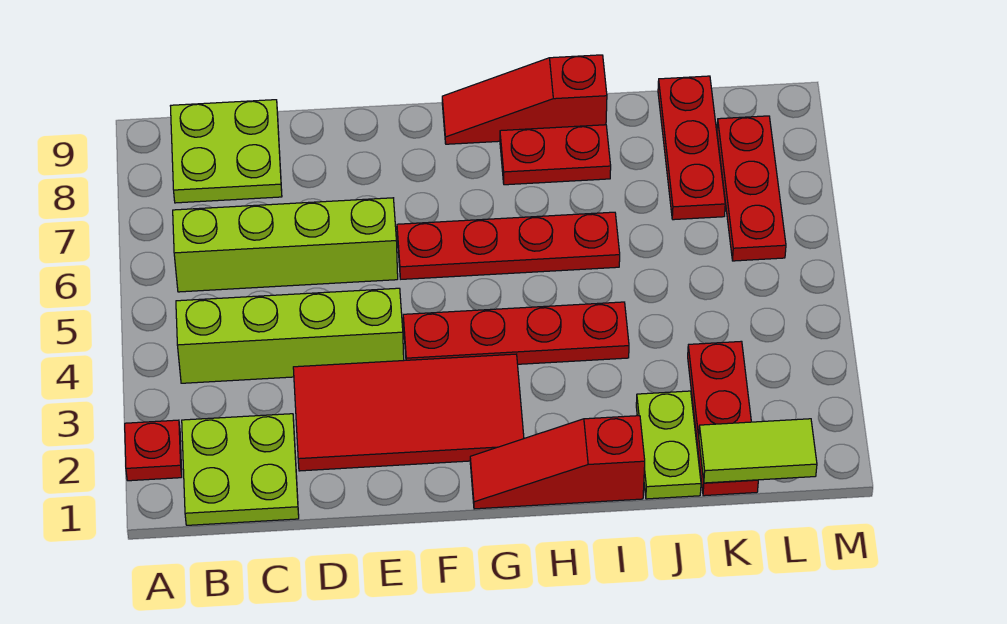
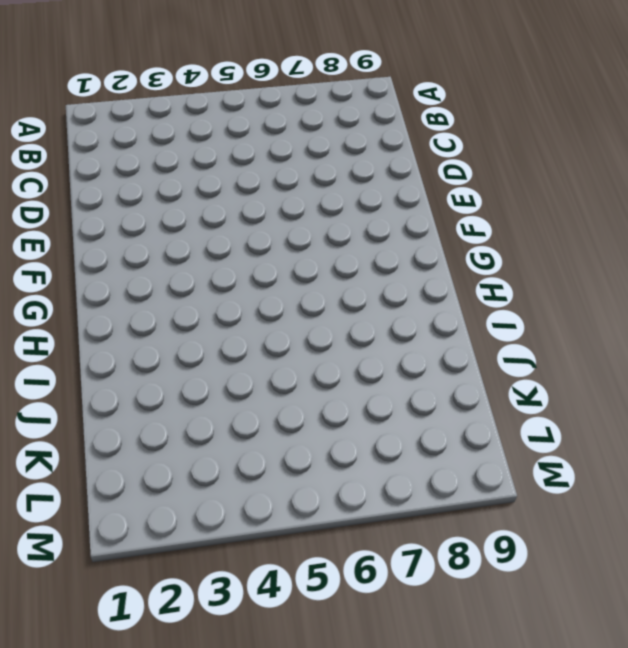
none -> red plate A2 level 1
none -> lime plate B1:C2 level 1
none -> lime brick B4:E4 level 1

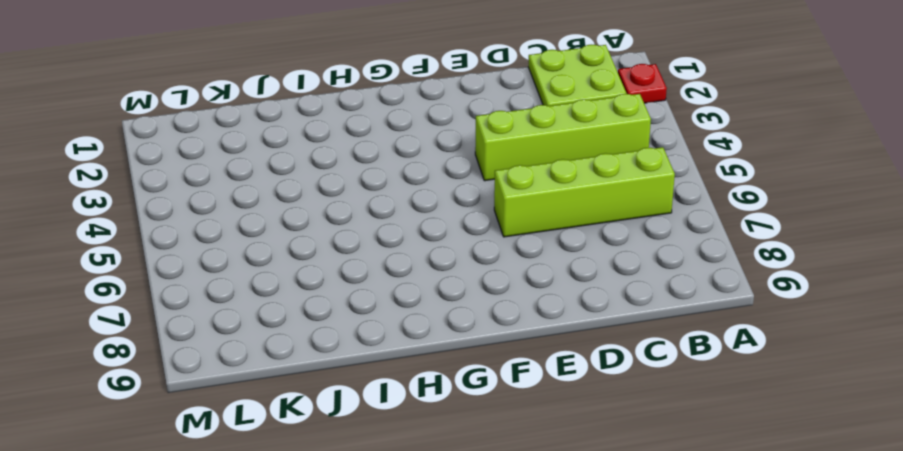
none -> lime plate B8:C9 level 1
none -> red tile D2:G3 level 1
none -> red plate F4:I4 level 1

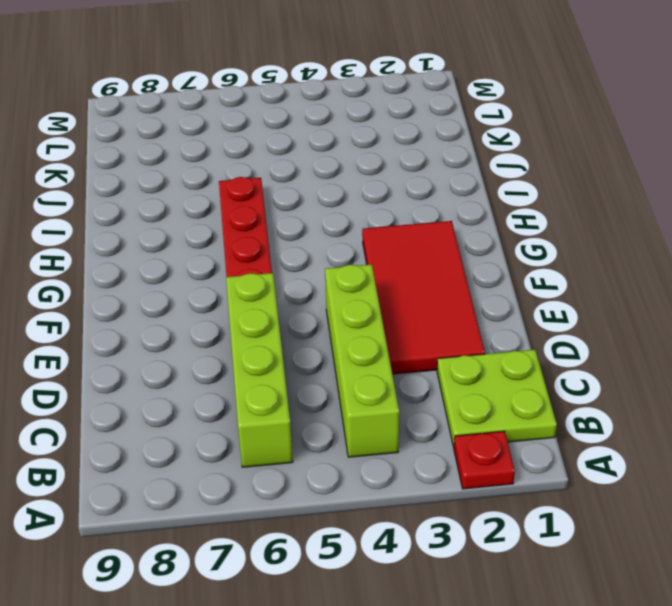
none -> lime plate B8:C9 level 1
none -> red plate F4:I4 level 1
none -> red slope G1:I1 level 1 top I

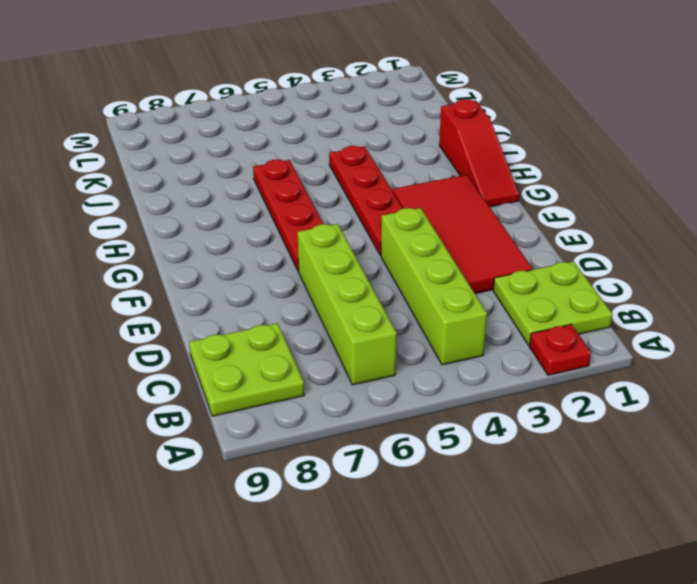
none -> red slope G9:I9 level 1 top I
none -> red plate H8:I8 level 1
none -> lime plate J1:J2 level 1

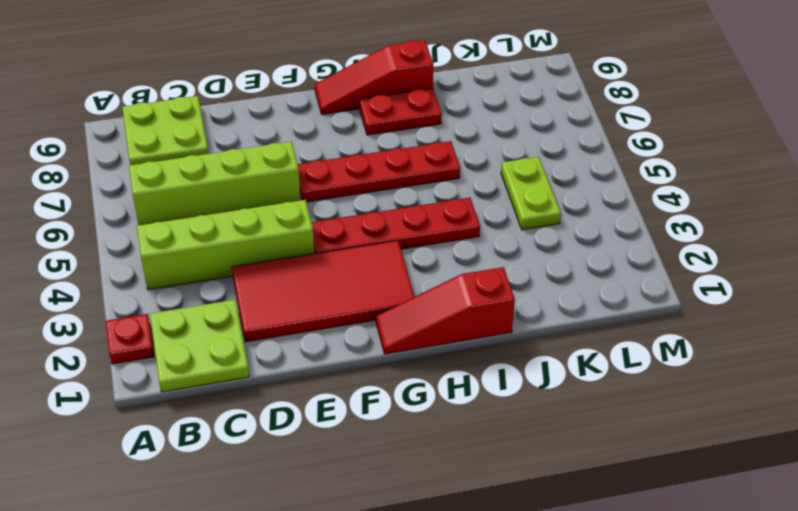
lime plate K4:K5 level 1 -> lime plate J1:J2 level 1
none -> red plate K1:K3 level 1
none -> red plate K7:K9 level 1
none -> red plate L6:L8 level 1

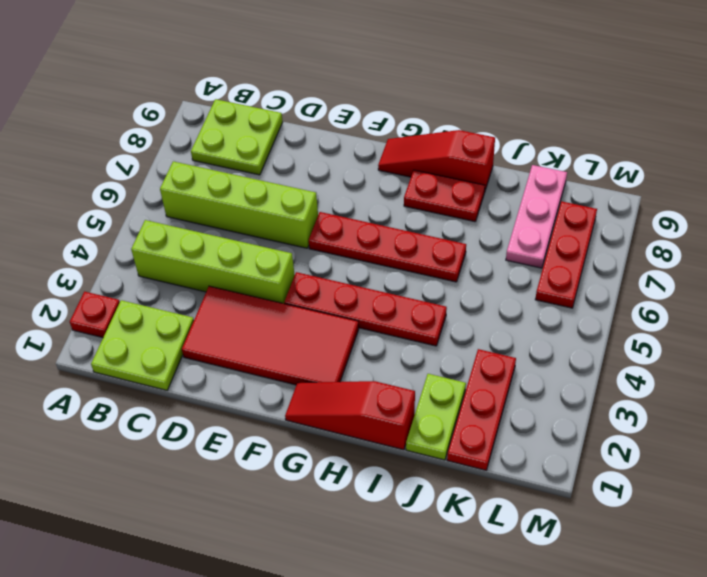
pink plate K7:K9 level 1 -> red plate K7:K9 level 1
none -> lime tile K1:L1 level 2

